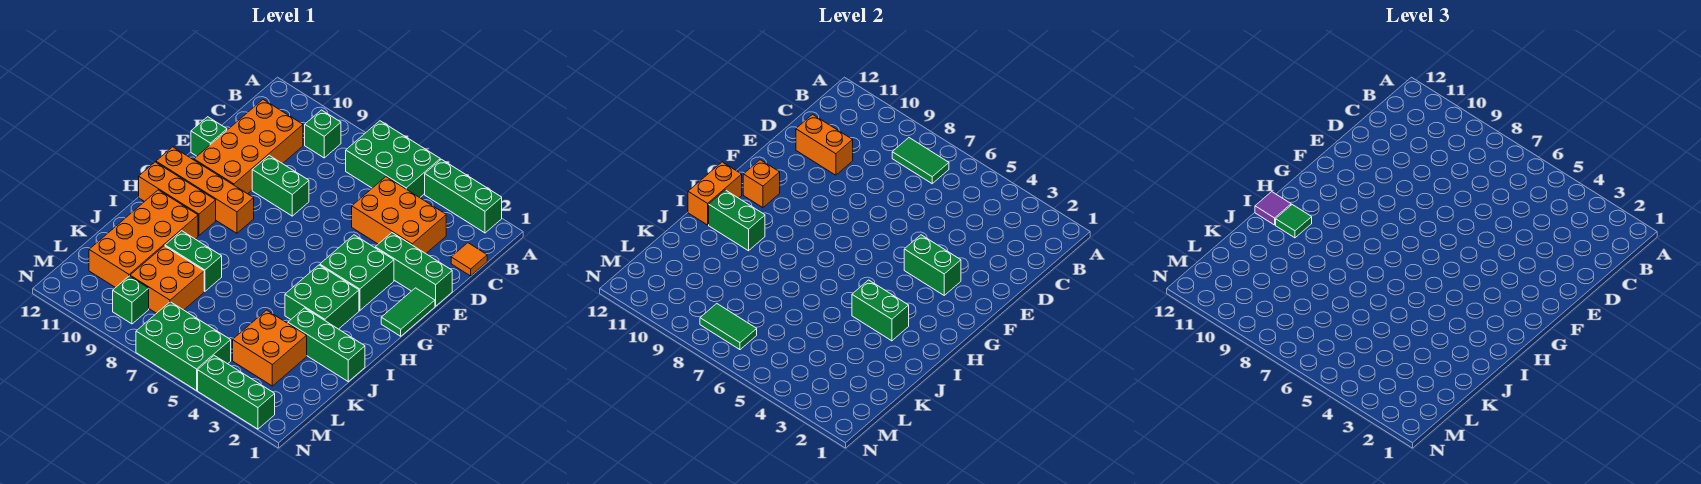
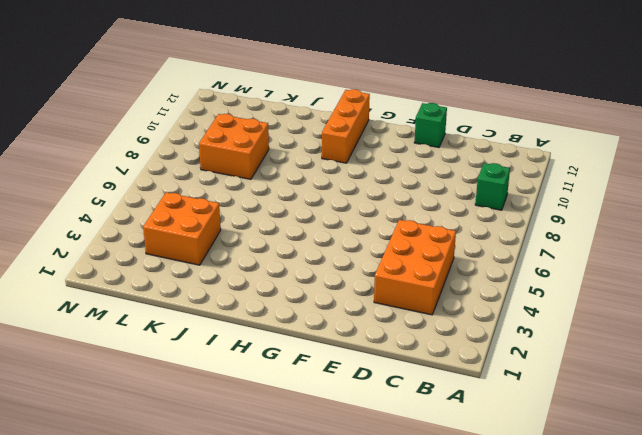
none -> green brick A2:A4 level 1
none -> green brick A5:B7 level 1
none -> orange tile C1 level 1
none -> orange brick C10:F11 level 1

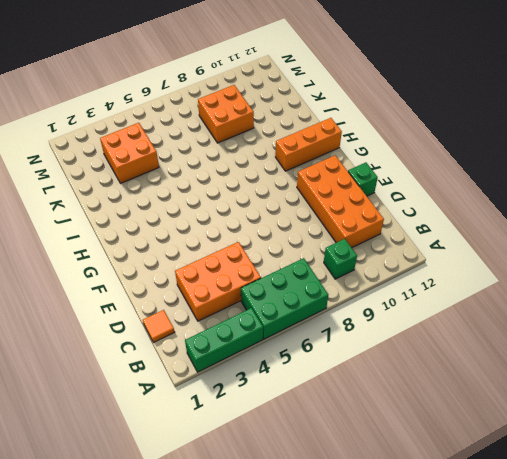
none -> green brick E1:E3 level 1
none -> green brick E8:E9 level 1
none -> green tile F1:G1 level 1
none -> green brick F3:G4 level 1

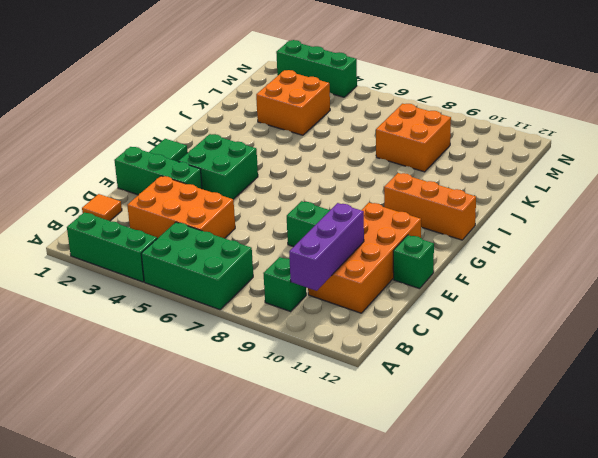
purple brick B10:D10 level 2 -> orange brick D10:D11 level 2
none -> orange brick G9:G12 level 1
none -> green brick H3:I4 level 1
none -> orange brick I10:L11 level 1
none -> green brick J1:J3 level 1

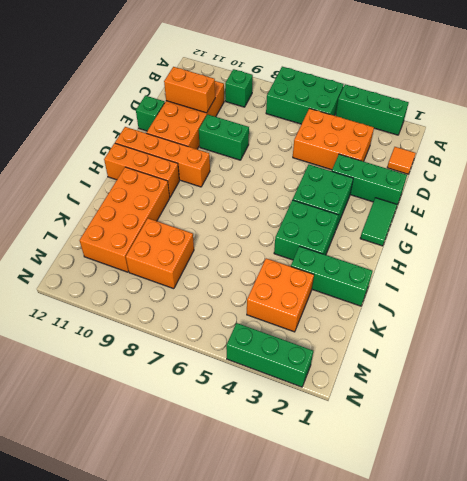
none -> green brick J8:J9 level 1
none -> green brick M5:N7 level 1
none -> green brick M9 level 1
none -> green tile B7:B8 level 2

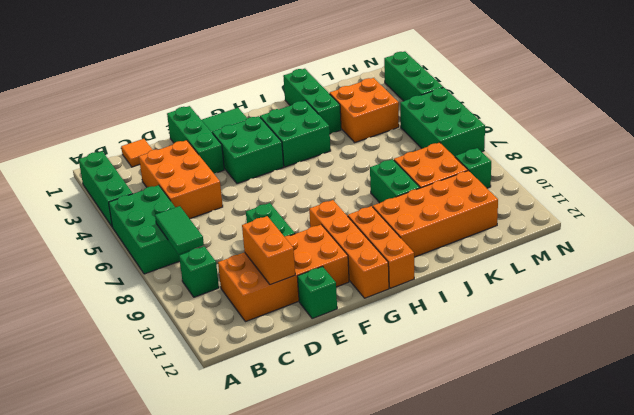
none -> green brick F3:F4 level 2
none -> orange brick G11 level 2
none -> orange brick H12:I12 level 2
none -> green brick I3:I4 level 2

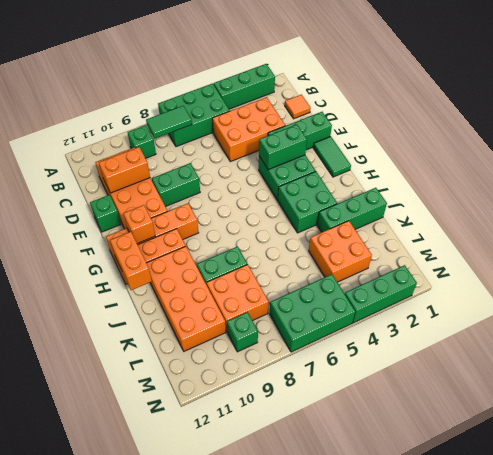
none -> green brick I3:I4 level 2
none -> green brick I10:I11 level 2
none -> green tile M7:M8 level 2
none -> green tile I11 level 3

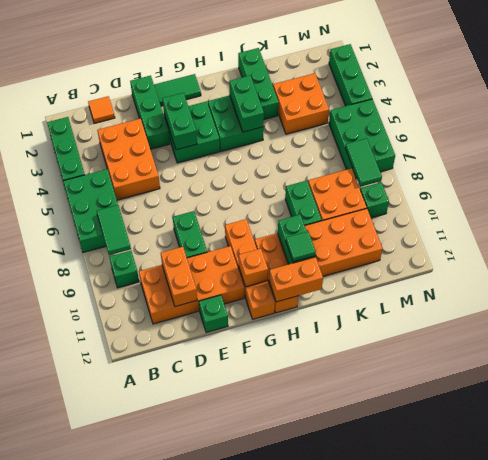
none -> purple tile I12 level 3

